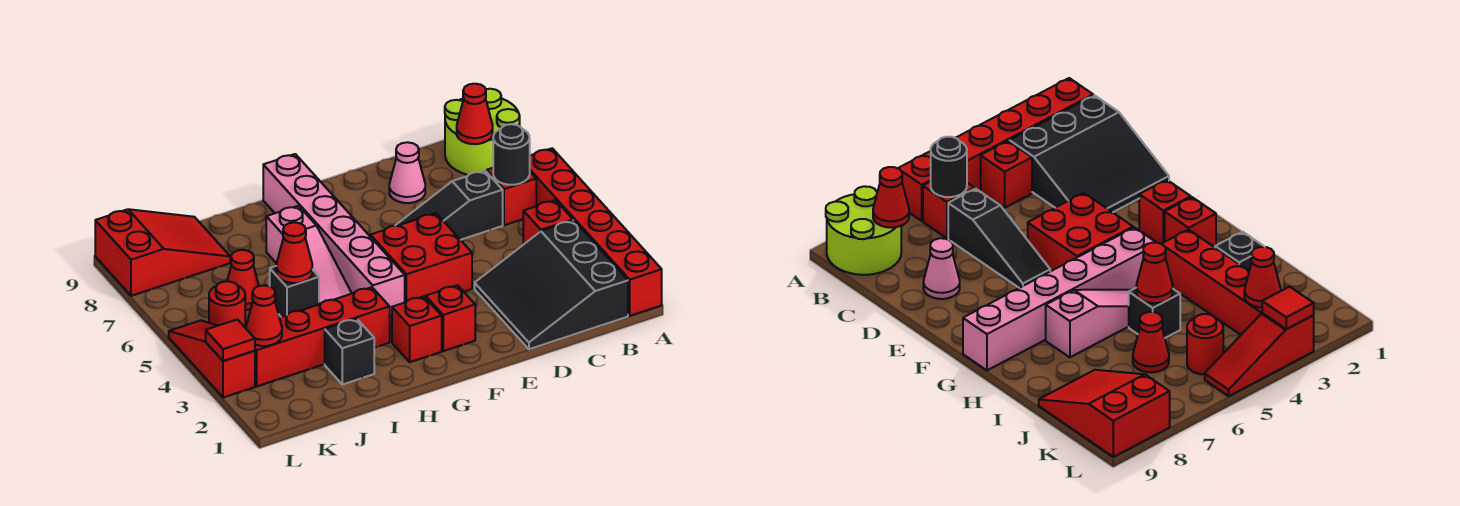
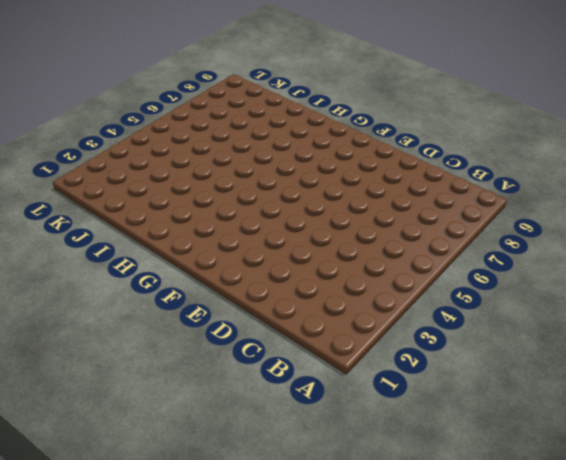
none -> red brick A1:A6 level 1
none -> lime round brick A8:B9 level 1
none -> black slope B1:D3 level 1 top B

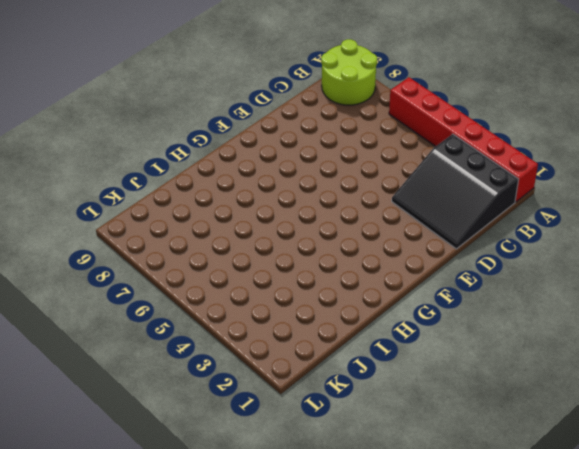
none -> red brick B4 level 1
none -> red brick B6 level 1
none -> black slope C6:E6 level 1 top C

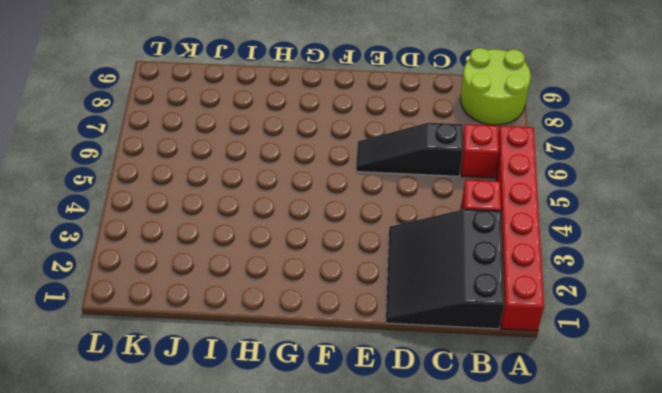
none -> pink cone D8 level 1
none -> red brick E4:F5 level 1
none -> red brick F2 level 1

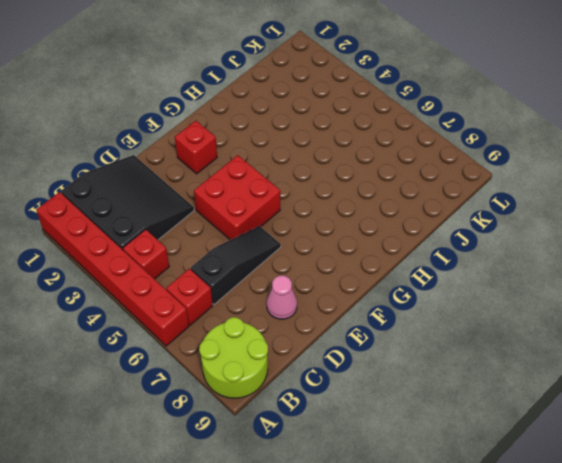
none -> red brick G2 level 1
none -> pink brick G4:G9 level 1
none -> red brick H3:K3 level 1

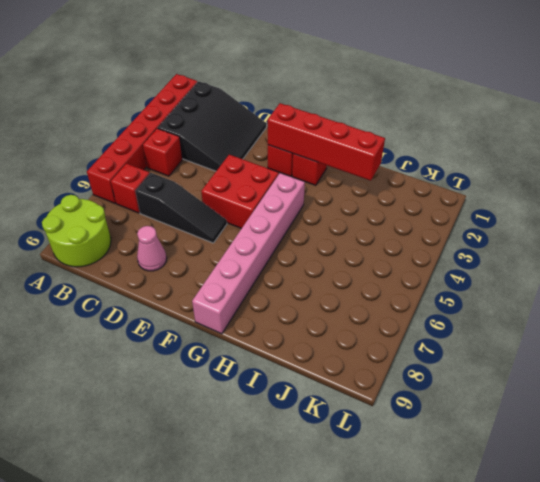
red brick F2:I2 level 2 -> red brick H3:K3 level 1
none -> pink slope H5:H7 level 1 top 7
none -> black brick I2 level 1
none -> black brick I5 level 1

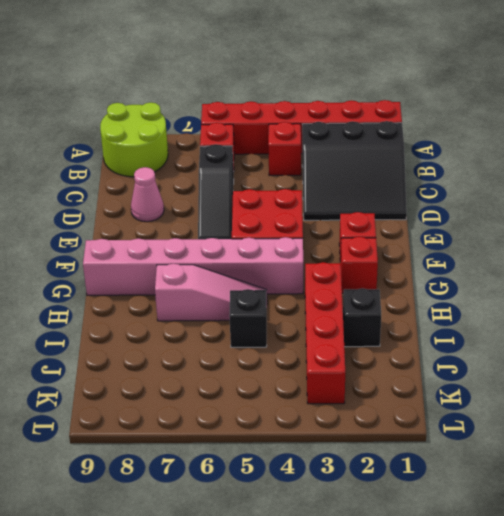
none -> red cone J6 level 1
none -> red slope J8:L9 level 1 top L
none -> red round brick K5 level 1

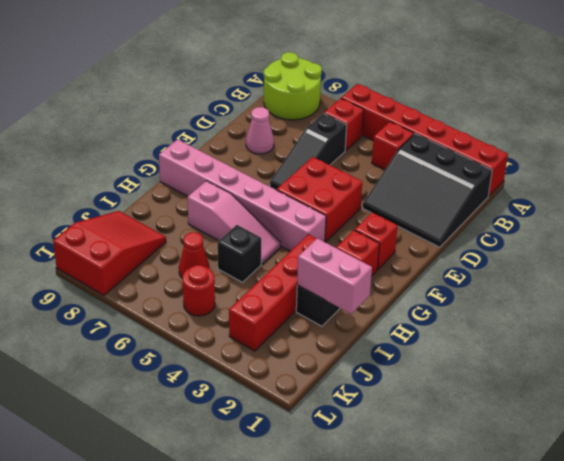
pink brick I1:I2 level 2 -> none
none -> red slope L3:L5 level 1 top 3
none -> black round brick B6 level 2
none -> red cone B8 level 2

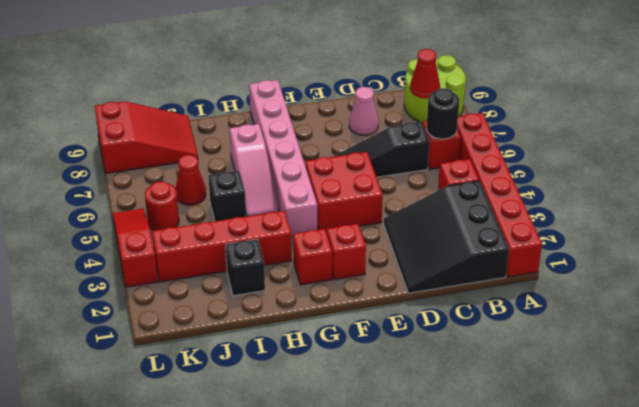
none -> red cone I5 level 2
none -> red cone K3 level 2
none -> red tile L3 level 2

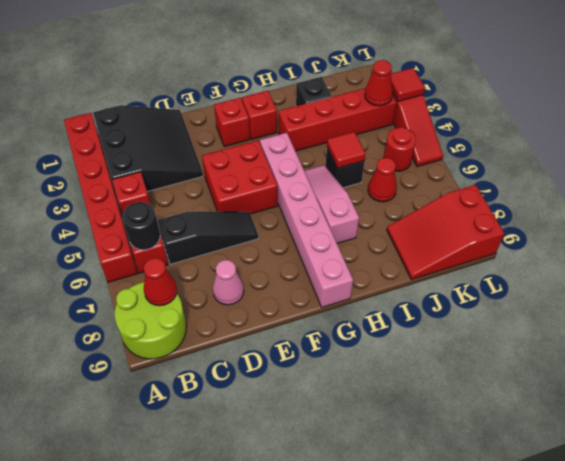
red tile I5 level 2 -> red cone I5 level 2

